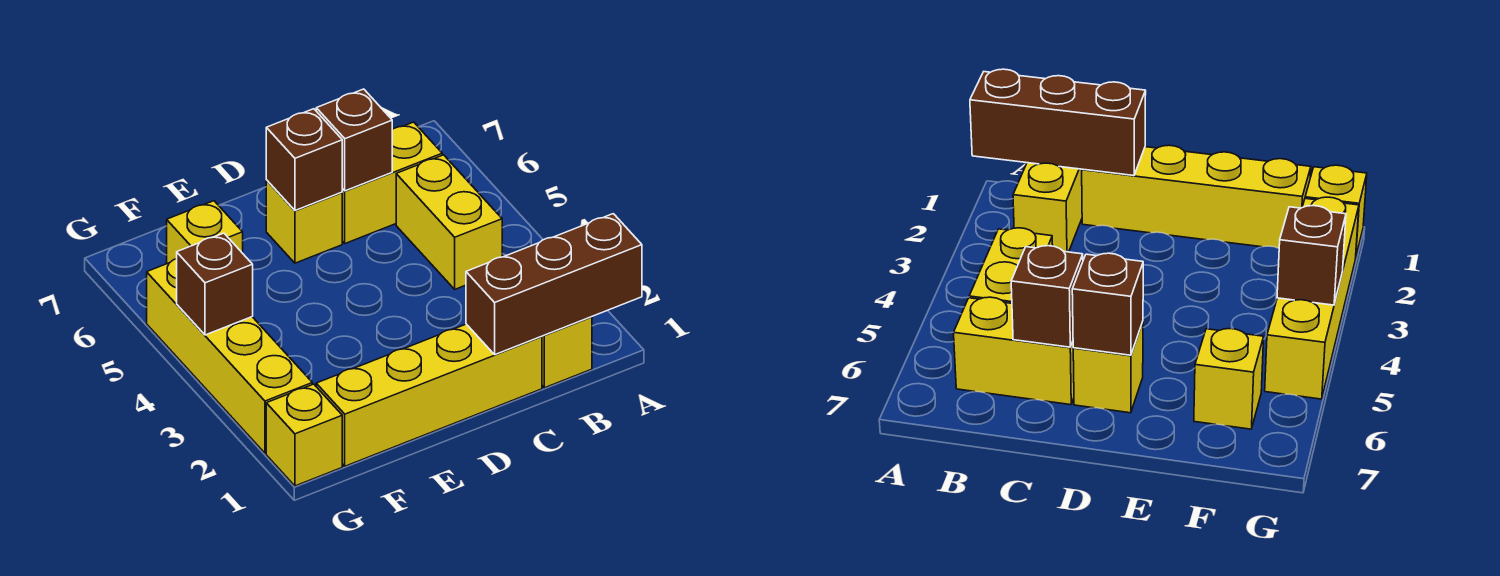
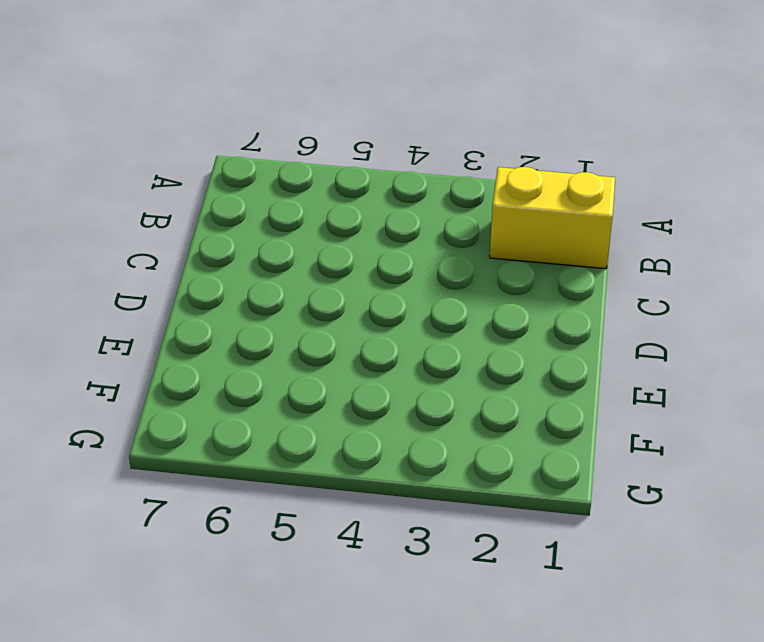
none -> yellow brick B4:B5 level 1
none -> yellow brick B6:C6 level 1
none -> yellow brick C1:F1 level 1

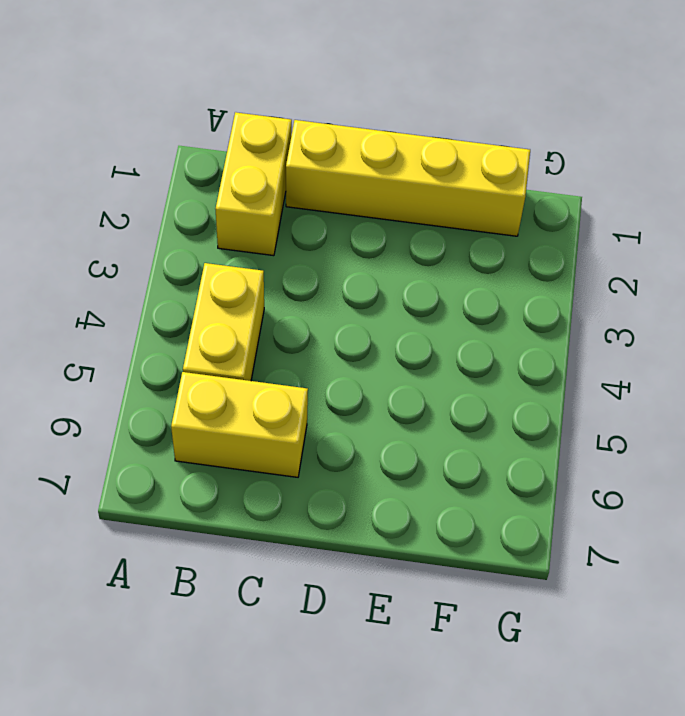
none -> yellow brick D6 level 1
none -> yellow brick F6 level 1
none -> yellow brick G1 level 1

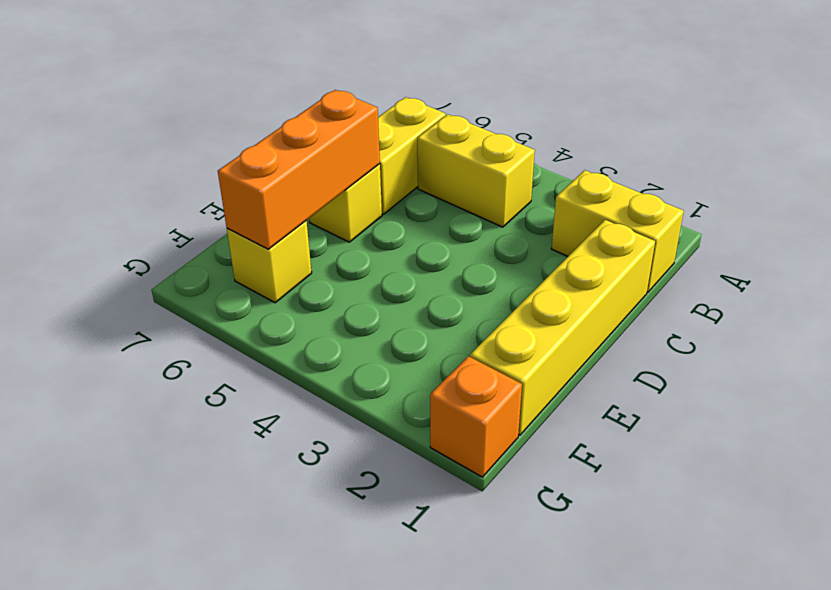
orange brick D6:F6 level 2 -> brown brick D6 level 2
orange brick G1 level 1 -> yellow brick G1 level 1
none -> yellow brick G2:G5 level 1
none -> brown brick A1:C1 level 2
none -> brown brick C6 level 2

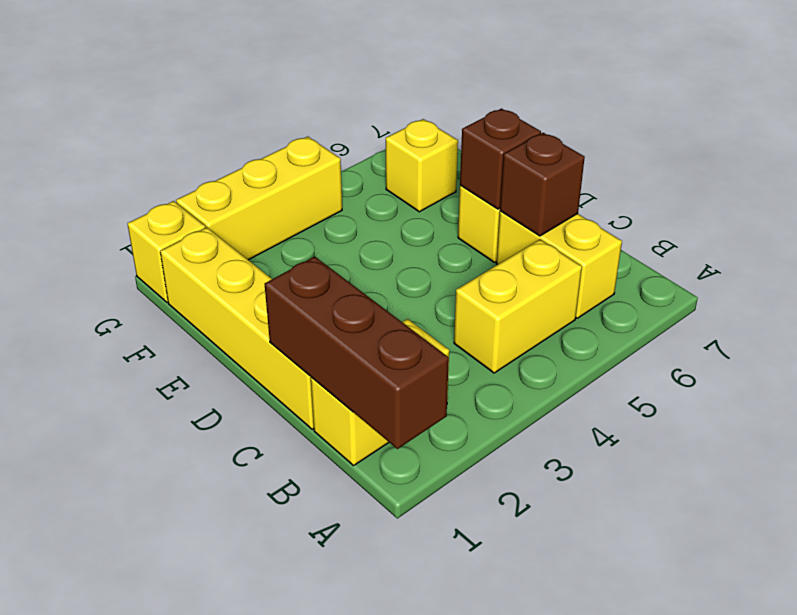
yellow brick G2:G4 level 1 -> yellow brick G2:G5 level 1
none -> brown brick G4 level 2

